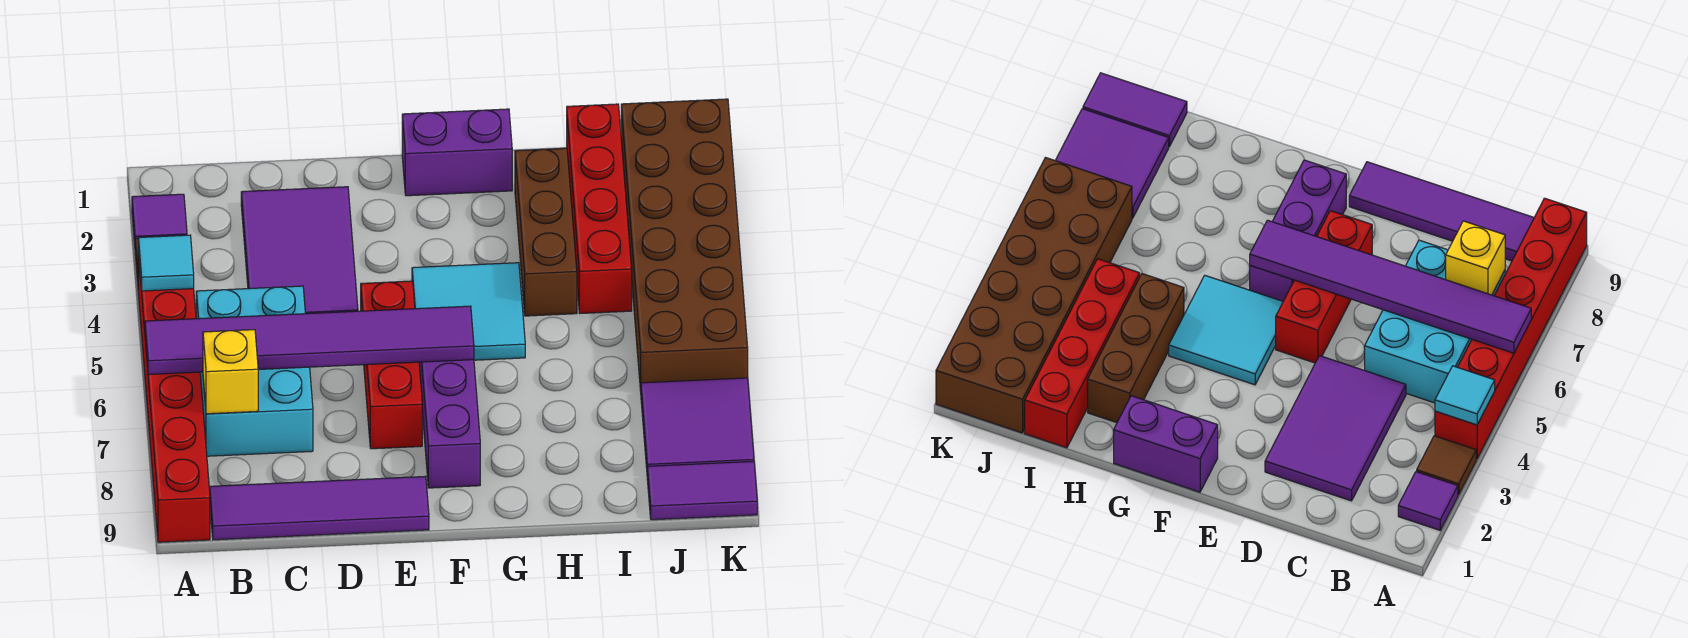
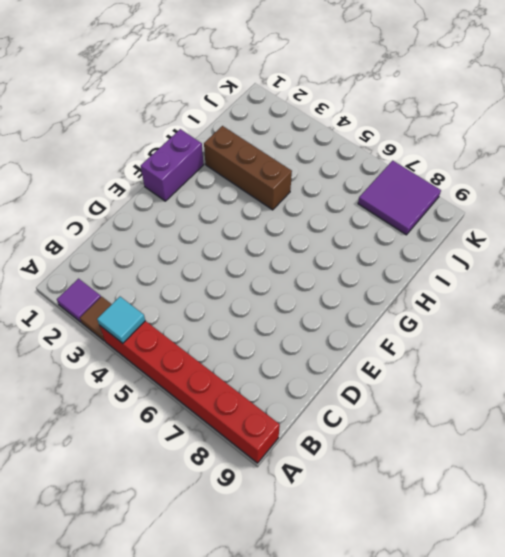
none -> cyan brick B5:C7 level 1
none -> purple tile B9:E9 level 1
none -> purple tile C2:D4 level 1

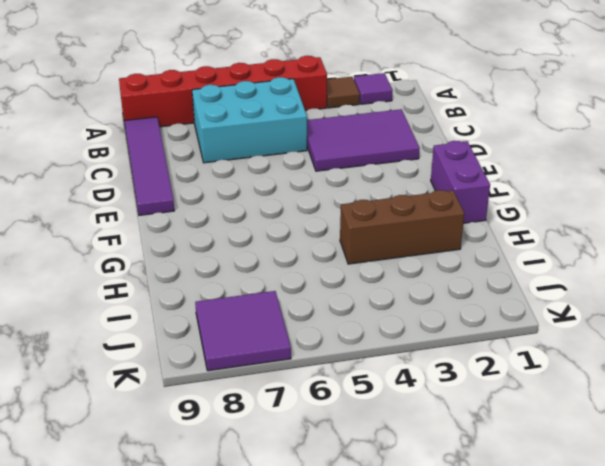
none -> red brick E5:E7 level 1
none -> cyan tile F4:G5 level 1
none -> purple brick F6:F8 level 1

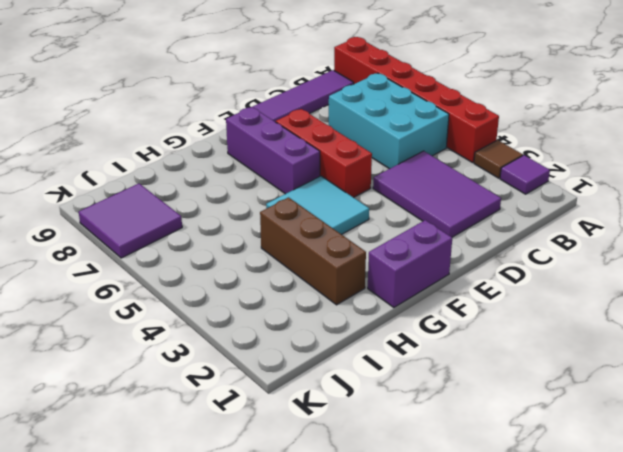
none -> red brick I1:I4 level 1
none -> brown brick J1:K6 level 1
none -> purple tile J9:K9 level 1

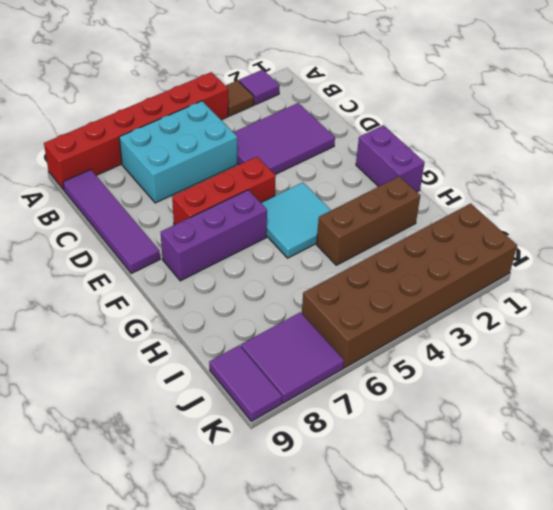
none -> red brick I1:I4 level 1
none -> cyan tile A4 level 2
none -> purple tile A6:F6 level 2

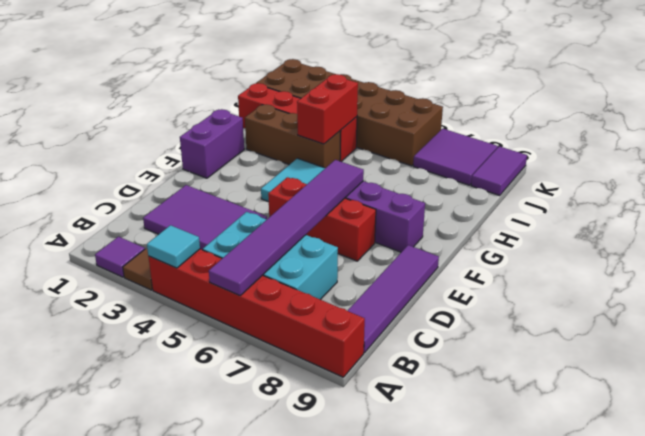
red brick H4:I4 level 2 -> none
none -> yellow brick B7 level 2

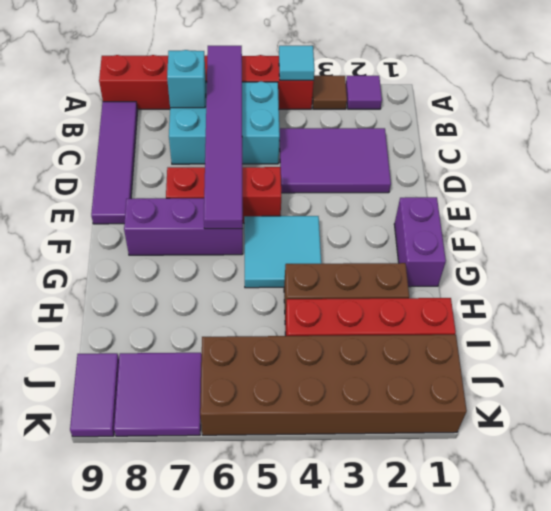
cyan brick B7 level 2 -> yellow brick B7 level 2

